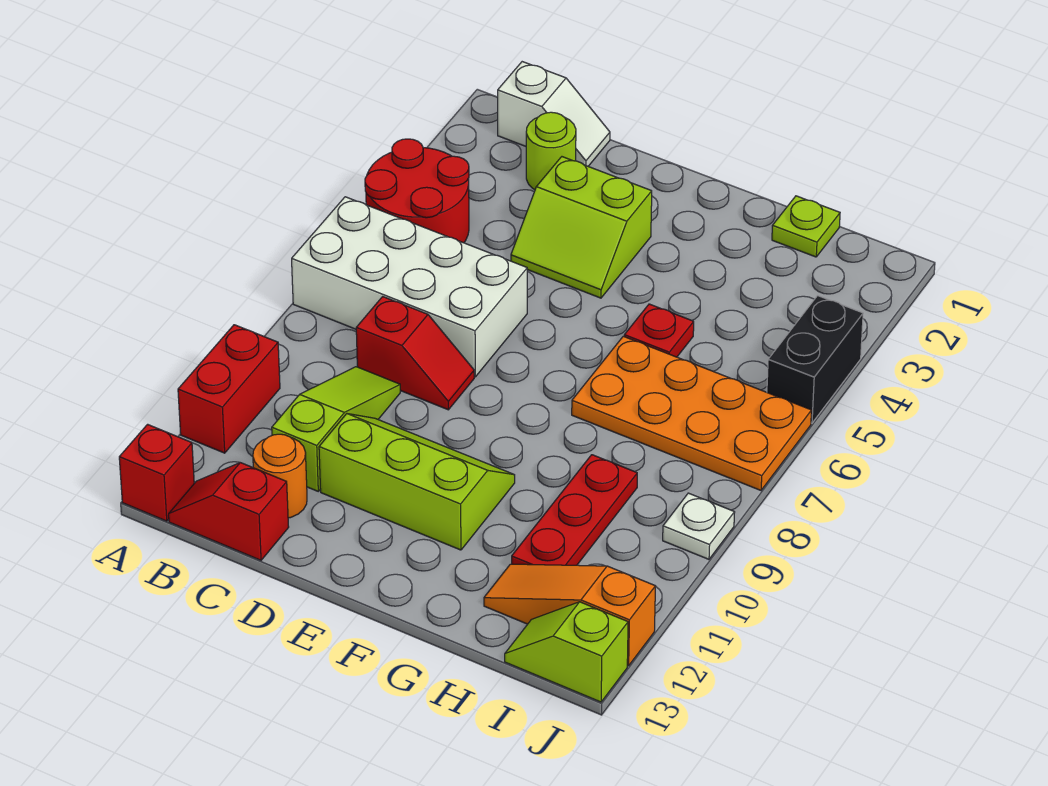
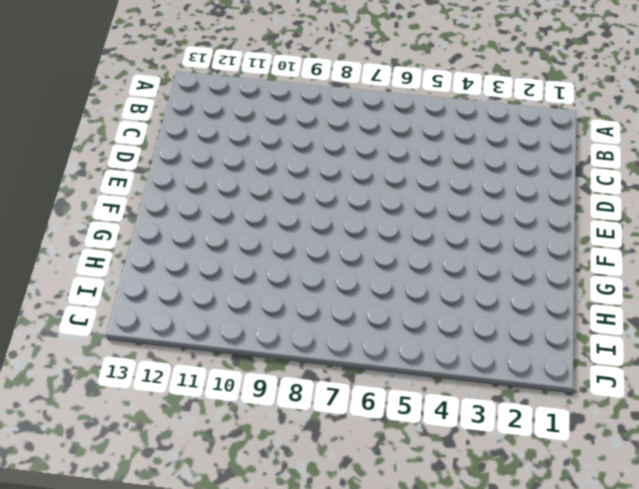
none -> red round brick A4:B5 level 1
none -> white brick A6:D7 level 1
none -> red brick A10:A11 level 1

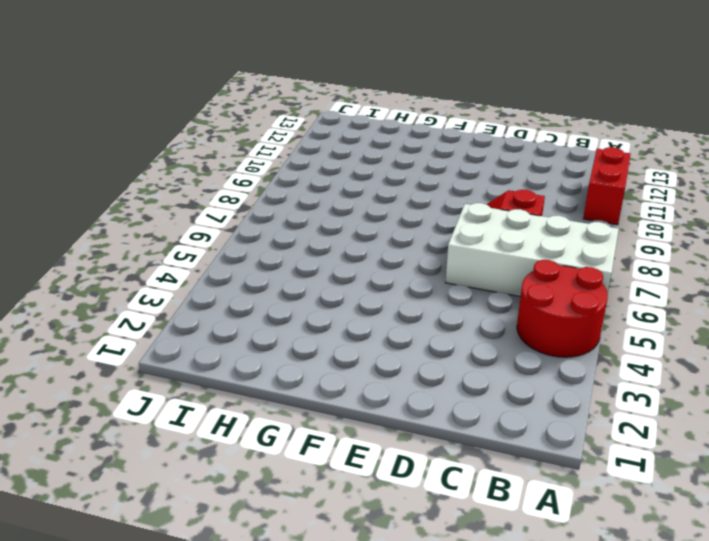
none -> red brick A13 level 1
none -> white slope B1:C1 level 1 top B
none -> red slope B13:C13 level 1 top C

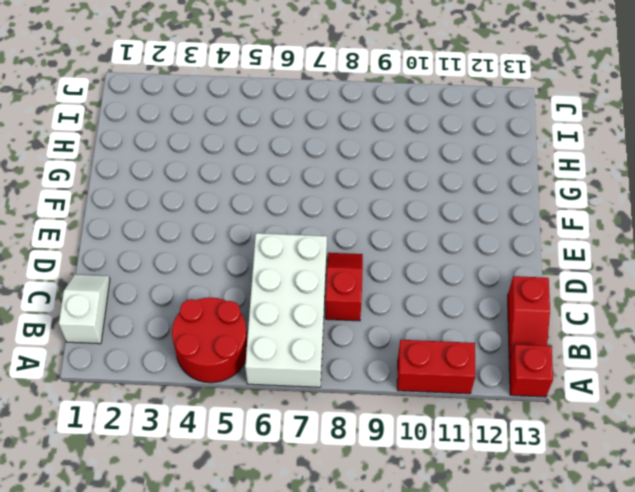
none -> lime round brick C2 level 1
none -> lime slope C9:C11 level 1 top 11
none -> orange round brick C12 level 1

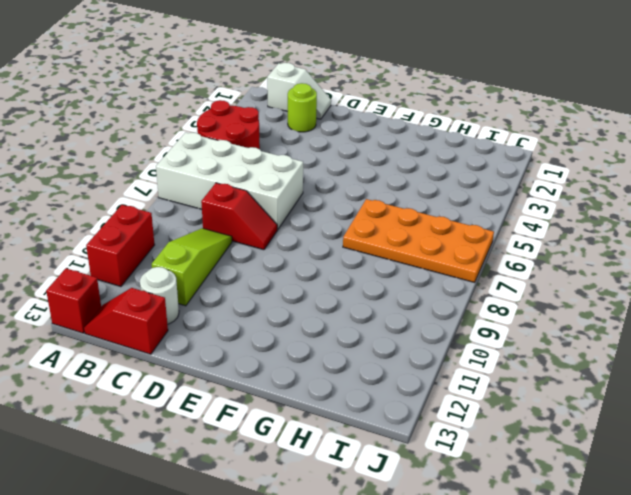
white round brick C12 level 1 -> orange round brick C12 level 1
none -> lime slope D3:E4 level 1 top 3
none -> lime slope D10:F11 level 1 top 11
none -> red plate G5 level 1

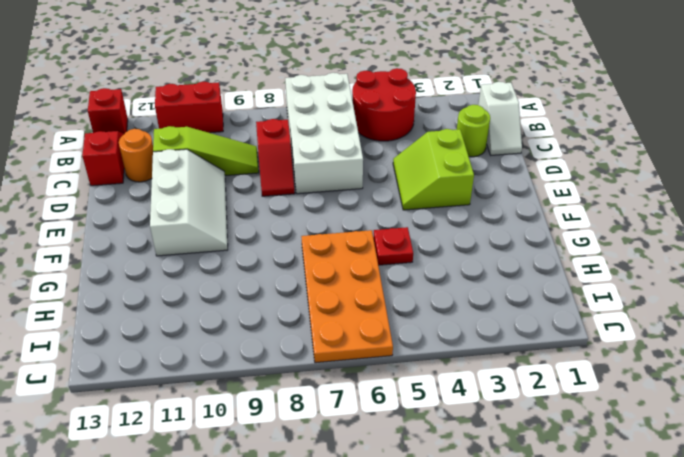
white slope D10:F11 level 1 top 11 -> lime slope D10:F11 level 1 top 11
none -> lime plate H1 level 1
none -> red plate H9:H11 level 1
none -> orange slope H12:J12 level 1 top J

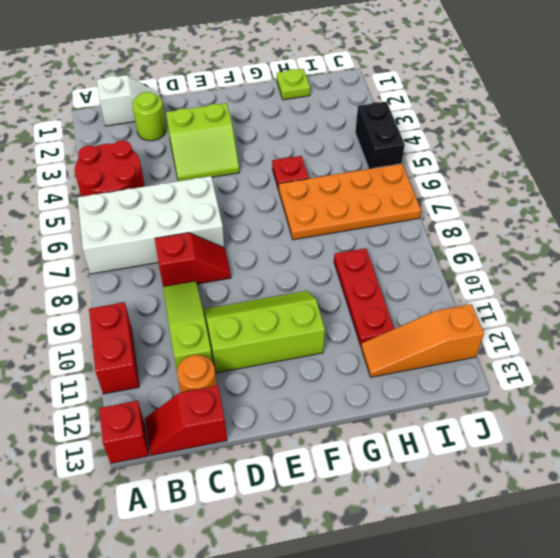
none -> lime slope I13:J13 level 1 top J
none -> white plate J9 level 1

